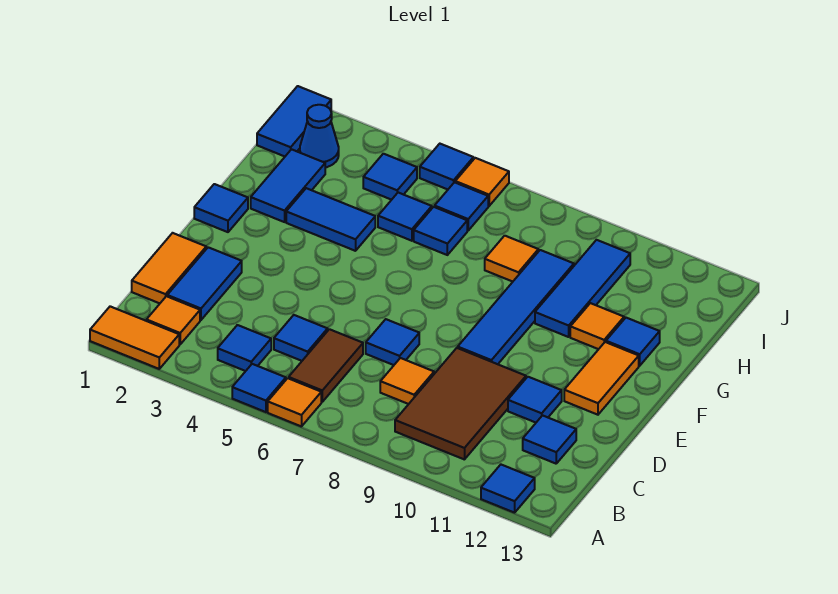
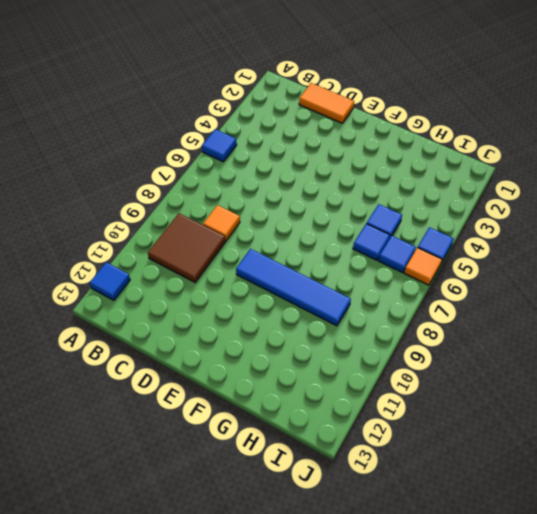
brown tile B9:C10 level 1 -> brown tile B9:D10 level 1
none -> orange tile A1:A2 level 1
none -> orange tile A6 level 1
none -> orange tile B2 level 1
none -> blue tile B4 level 1

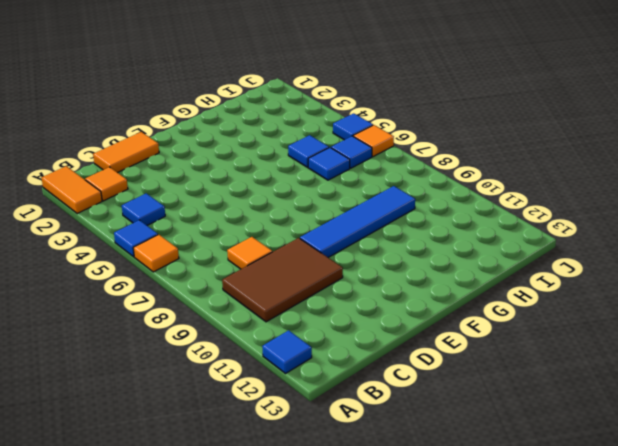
none -> brown tile B6:C6 level 1
none -> blue tile C2:D2 level 1
none -> blue tile C5 level 1
none -> blue tile C12 level 1

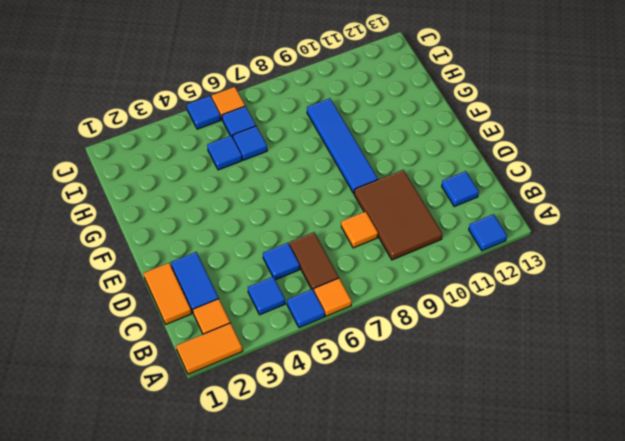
none -> blue tile D7 level 1
none -> blue tile D11 level 1
none -> orange tile E12:F12 level 1
none -> blue tile F1 level 1

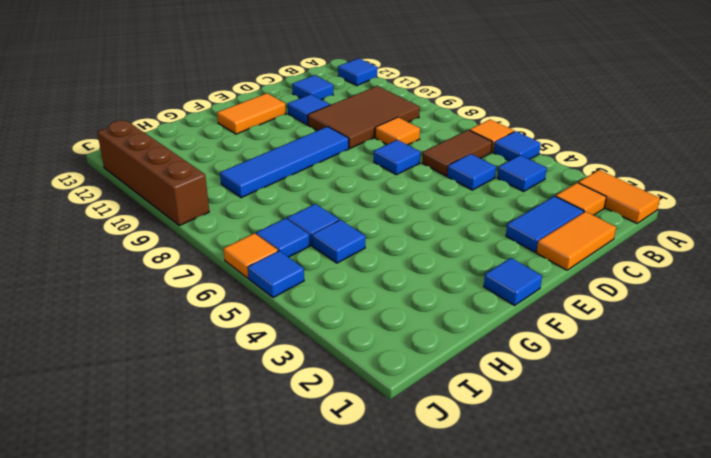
brown brick J9:J12 level 1 -> none
none -> blue tile G2:H2 level 1
none -> blue tile G3:G4 level 1
none -> blue tile G10:I10 level 1
none -> orange tile G11 level 1

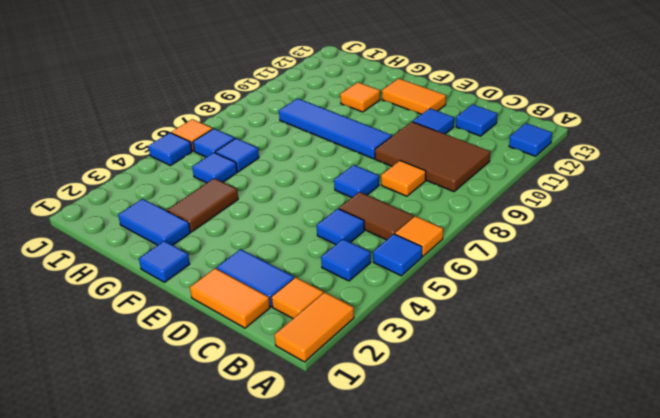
brown tile G3:G4 level 1 -> blue tile G3:G4 level 1
none -> blue tile G10:I10 level 1
none -> blue tile G12 level 1
none -> orange tile H8 level 1
none -> blue tile I1:J1 level 1

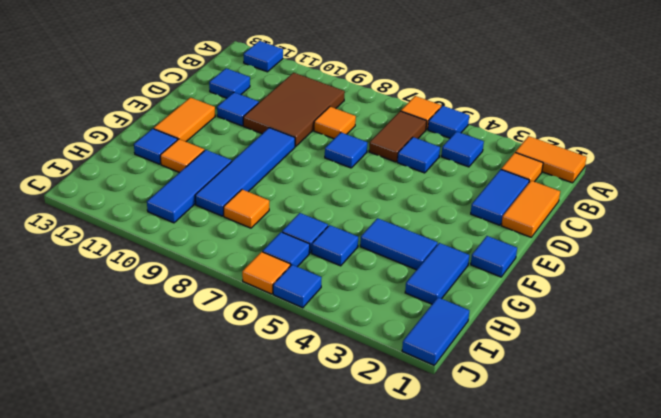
none -> blue cone I2 level 1
none -> blue tile I4 level 1

